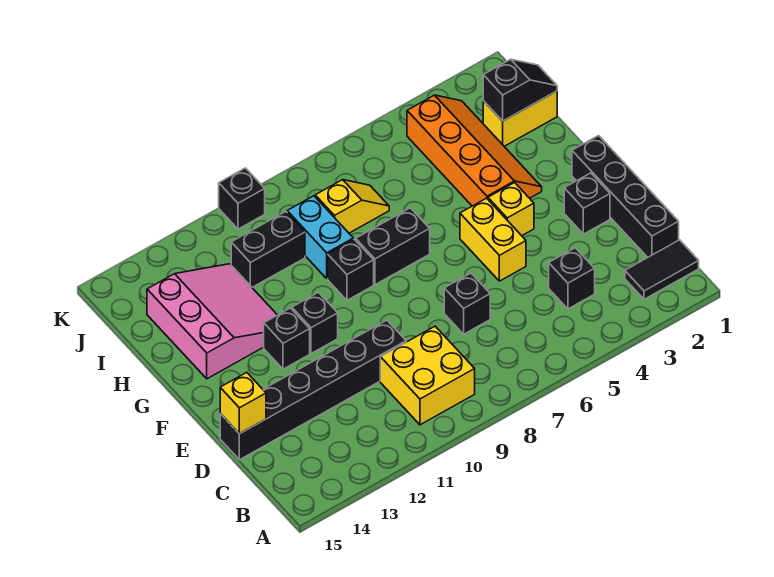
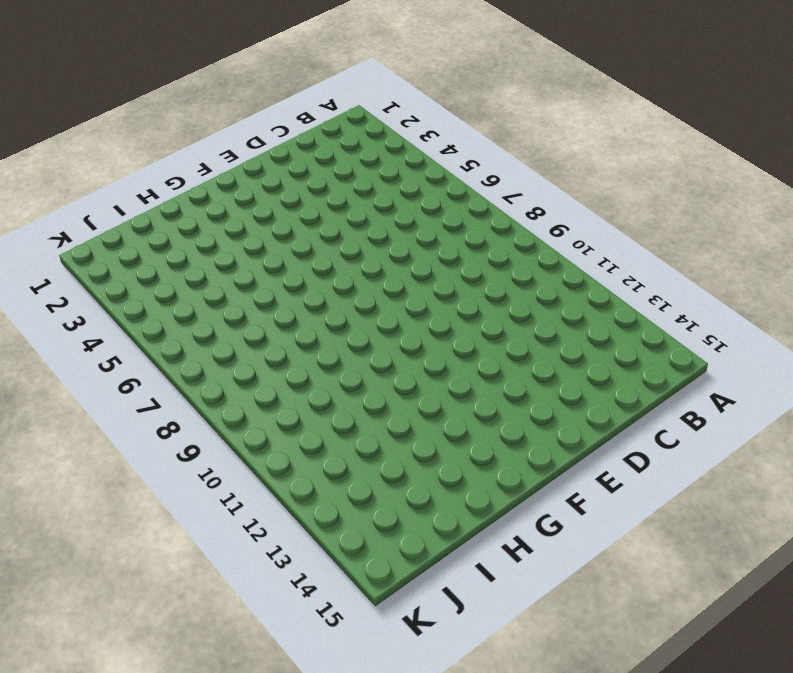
none -> black tile B1:B2 level 1
none -> yellow brick B9:C10 level 1
none -> black brick C1:F1 level 1

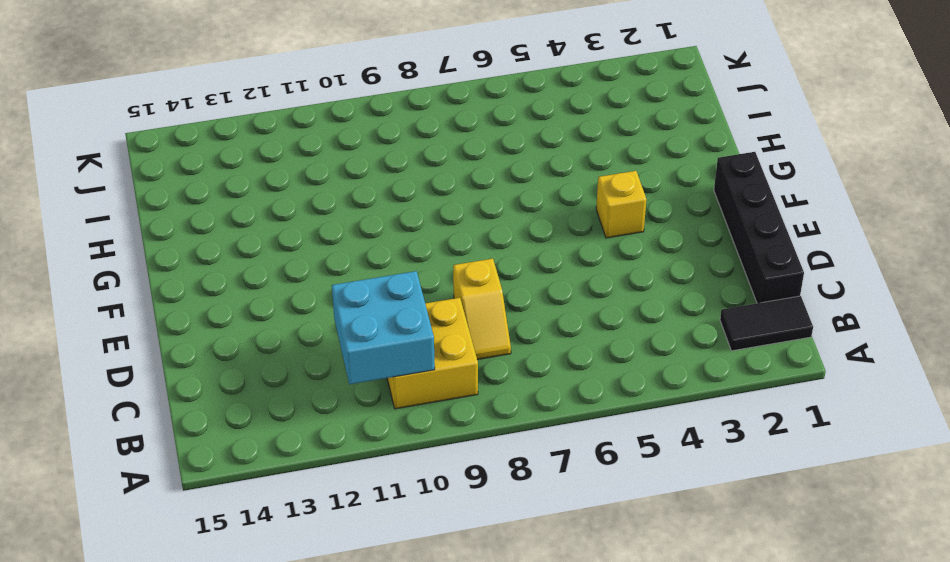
cyan brick B10:C11 level 2 -> none
yellow slope C8:D8 level 1 top D -> yellow slope I7:I8 level 1 top 8
none -> black brick C4 level 1
none -> black brick D7 level 1
none -> black brick D10:D15 level 1

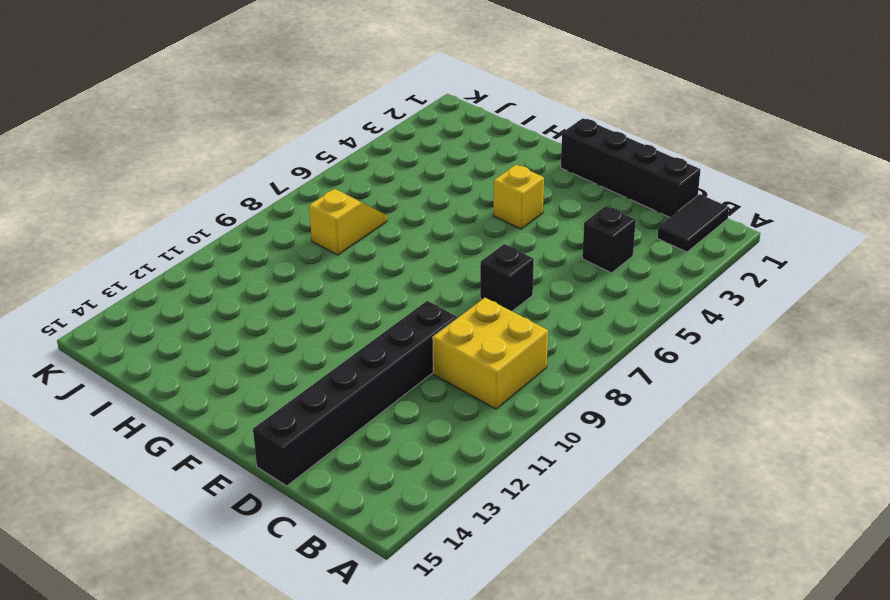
none -> black brick E2 level 1
none -> yellow brick E5:F5 level 1
none -> black brick F11 level 1

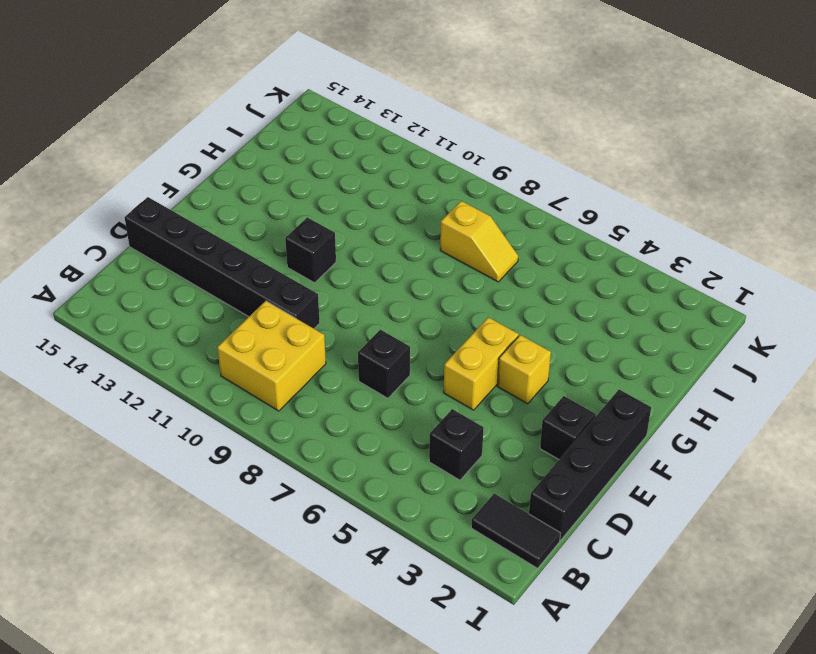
none -> black brick F12 level 1
none -> orange slope G3:J4 level 1 top 4
none -> black brick G7:G8 level 1

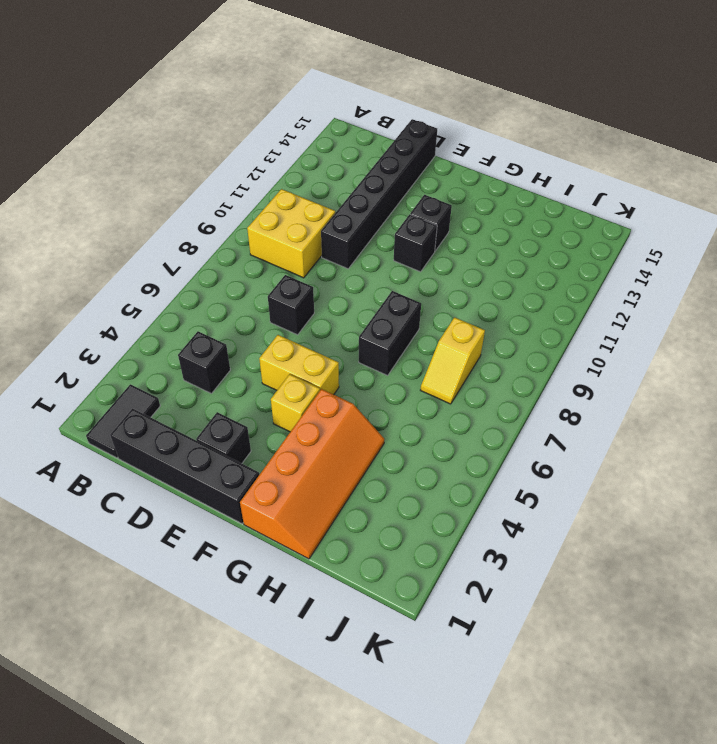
orange slope G1:H4 level 1 top G -> orange slope G3:J4 level 1 top 4
none -> black brick G9 level 1
none -> pink slope G12:I14 level 1 top 14
none -> cyan brick H9:I9 level 1

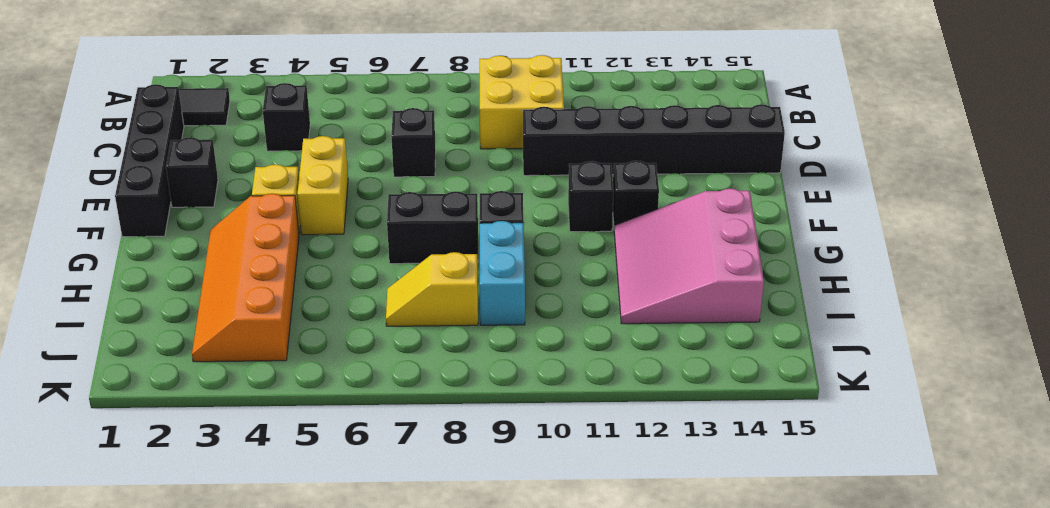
none -> yellow brick I1:I2 level 1
none -> black brick I10:I11 level 1
none -> black brick K10 level 1

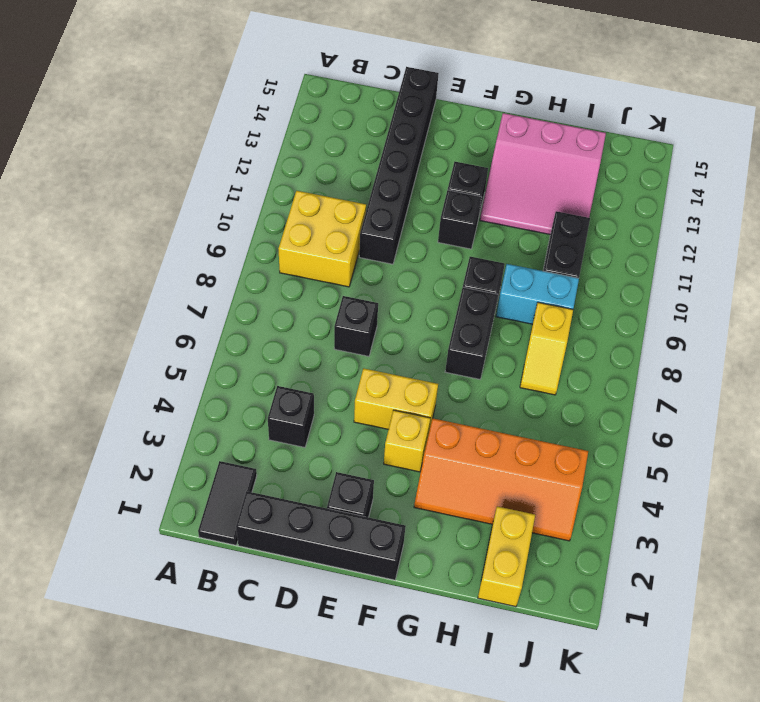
none -> black brick K10 level 1
none -> yellow brick D15 level 2
none -> black slope I1:I2 level 2 top 2

